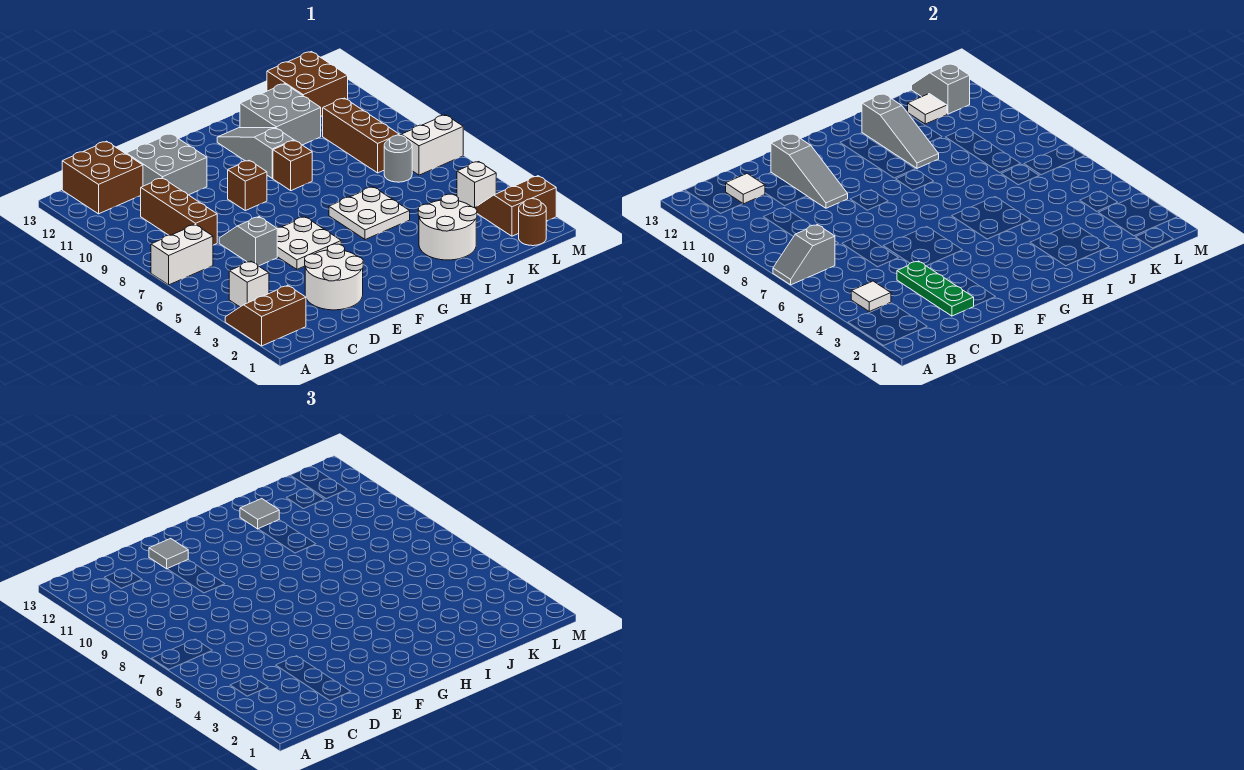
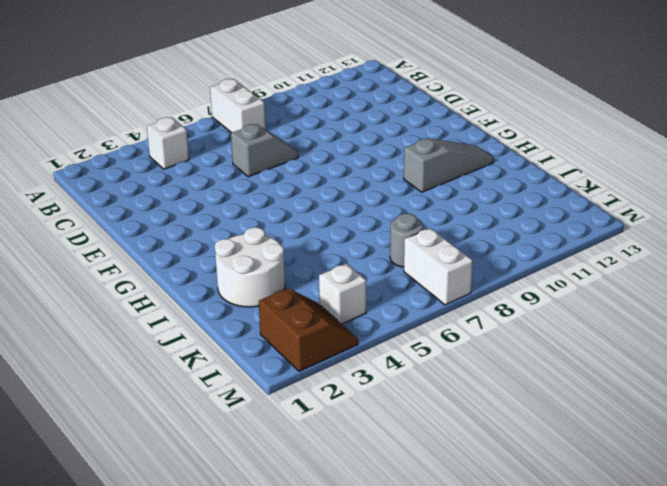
none -> brown slope A2:B3 level 1 top 2
none -> brown brick B12:C13 level 1
none -> brown brick C8:C10 level 1
none -> white round brick D2:E3 level 1

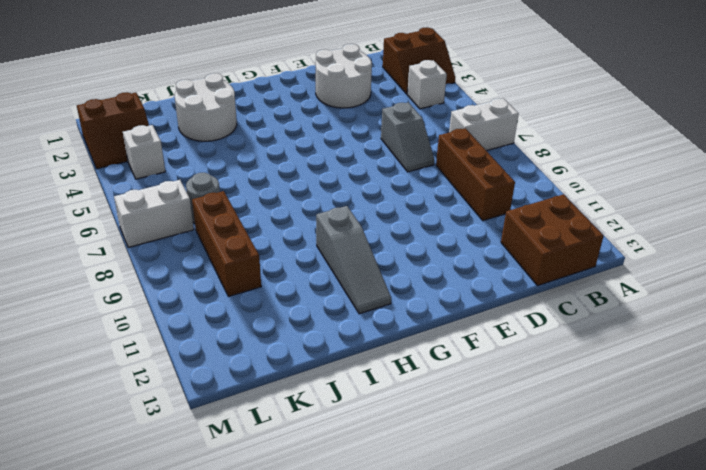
none -> grey brick D11:E12 level 1
none -> white plate E5:F6 level 1
none -> brown brick F9 level 1
none -> white plate H5:I6 level 1

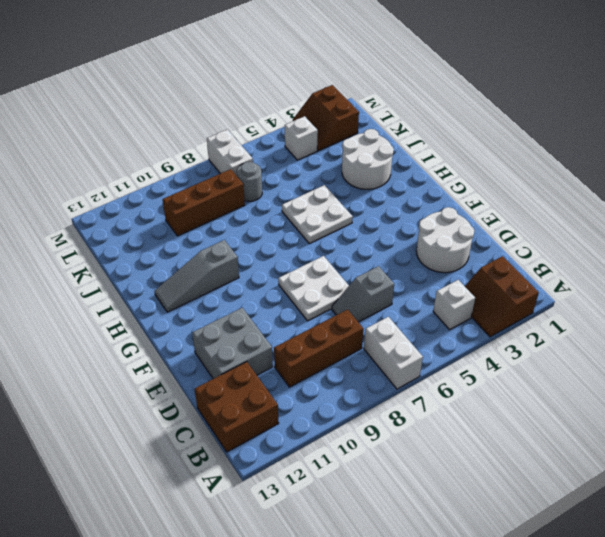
white plate E7:F8 level 1 -> white plate E5:F6 level 1
none -> brown brick F9 level 1
none -> brown brick H9 level 1
none -> grey brick I11:J12 level 1
none -> brown brick K12:L13 level 1

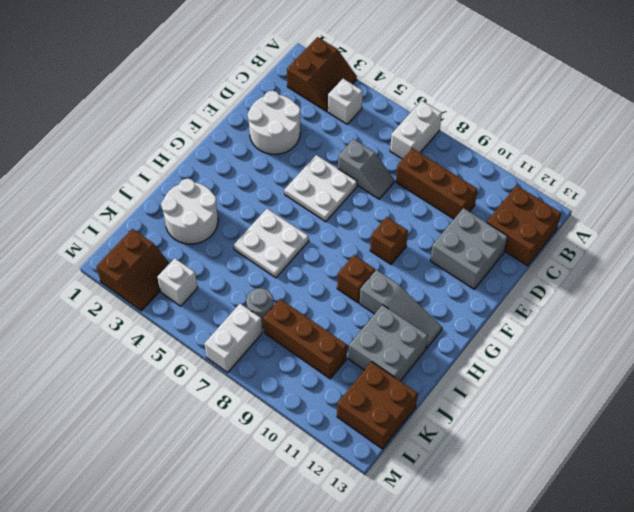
none -> brown round brick L1 level 1
none -> grey slope A7:B7 level 2 top B
none -> white tile B4 level 2
none -> white tile C12 level 2

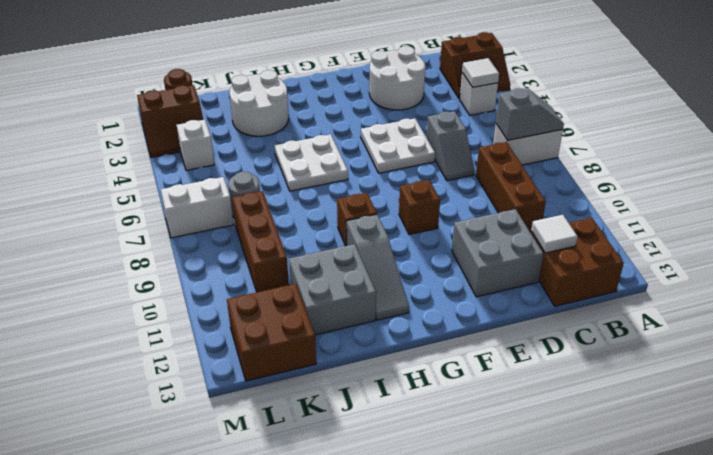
none -> green plate D2:D4 level 2
none -> grey slope E10:E12 level 2 top 12
none -> grey slope I10:I12 level 2 top 12
none -> white tile K12 level 2

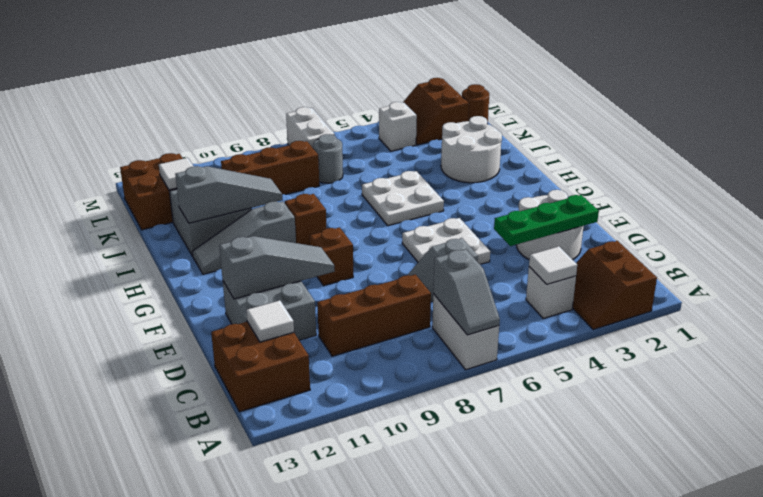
none -> grey slope L12:L13 level 2 top 12
none -> grey tile E12 level 3
none -> grey tile I12 level 3

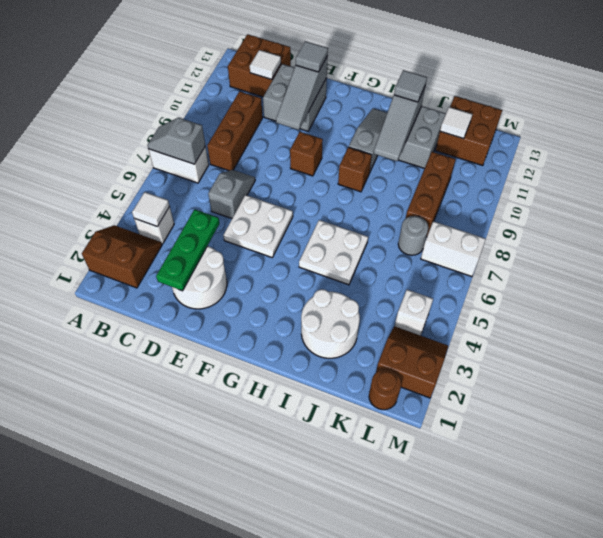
none -> grey slope L12:L13 level 2 top 12

